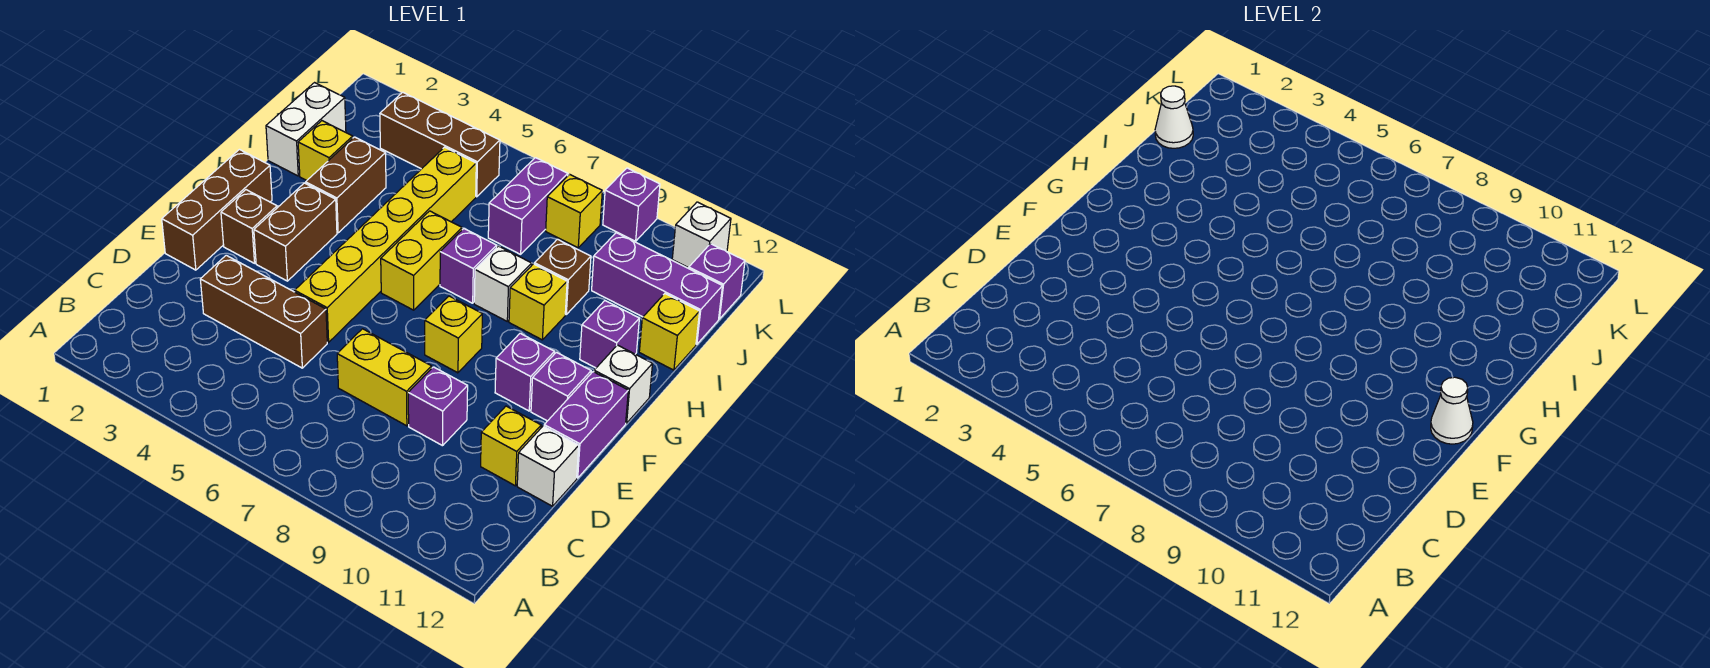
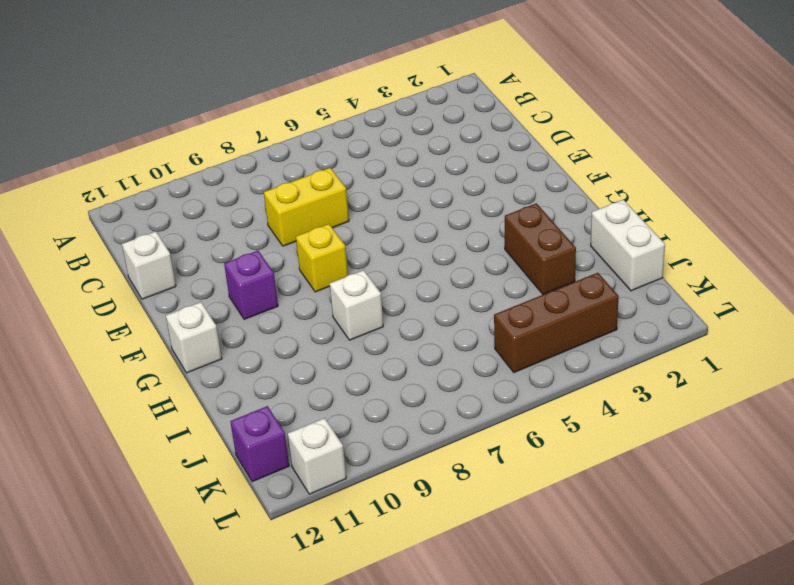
none -> brown brick D3:D5 level 1
none -> purple brick D9 level 1
none -> yellow brick D11 level 1
none -> brown brick E1:G1 level 1

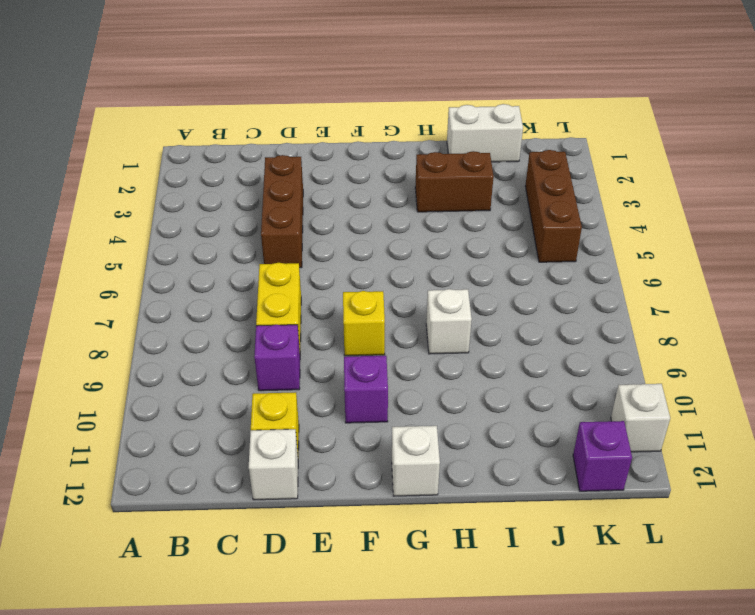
none -> brown brick E1:G1 level 1
none -> yellow brick E5:J5 level 1
none -> purple brick E12:F12 level 1
none -> brown brick F2 level 1

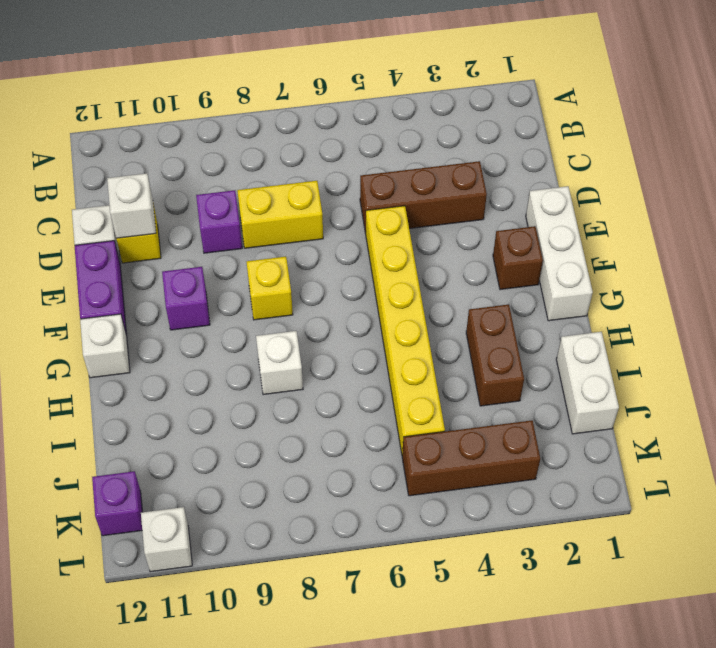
white brick D11 level 2 -> none
white brick E1:G1 level 1 -> brown brick E1:G1 level 1
none -> brown brick F3:G3 level 1
none -> purple brick F11 level 1
none -> yellow brick G6:H6 level 1
none -> purple brick H7 level 1

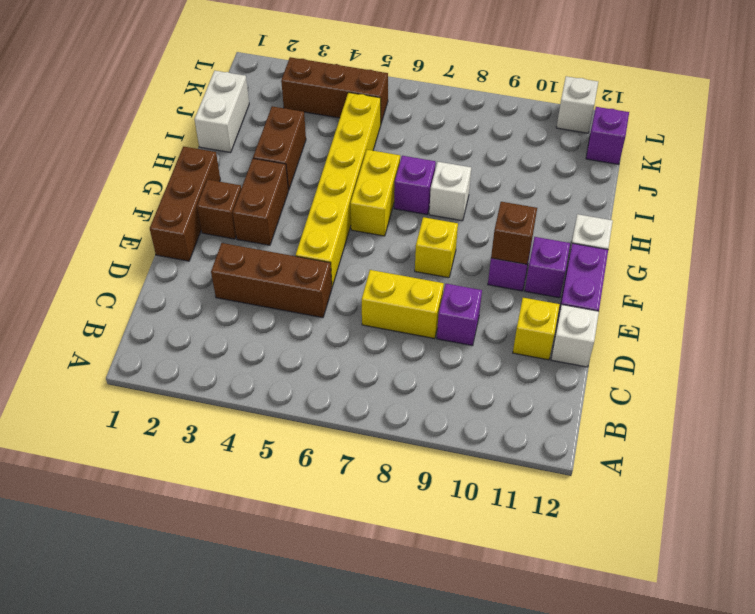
brown brick F10 level 2 -> brown brick I9 level 1
none -> yellow brick H9 level 1
none -> purple brick H11 level 1
none -> yellow brick I2 level 1
none -> yellow brick I12 level 1

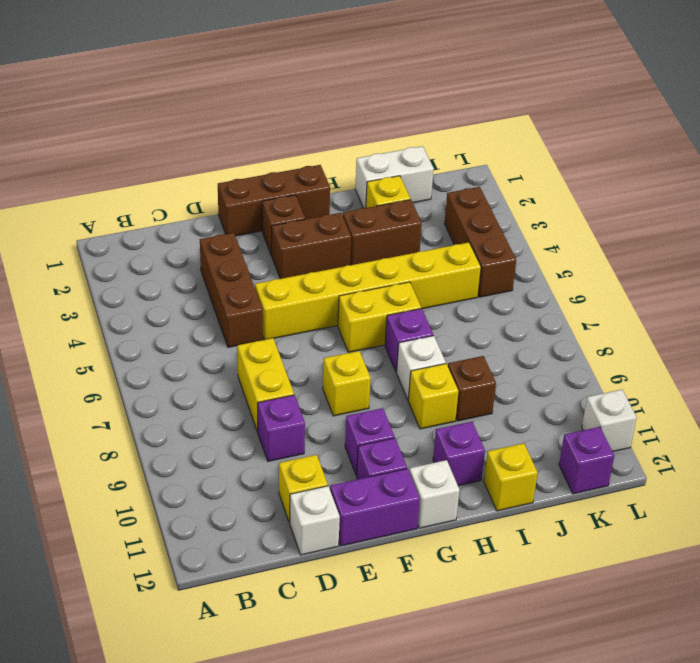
none -> purple brick J7:K7 level 1
none -> purple brick J10:J12 level 1
none -> yellow brick K8 level 1
none -> purple brick L9 level 1

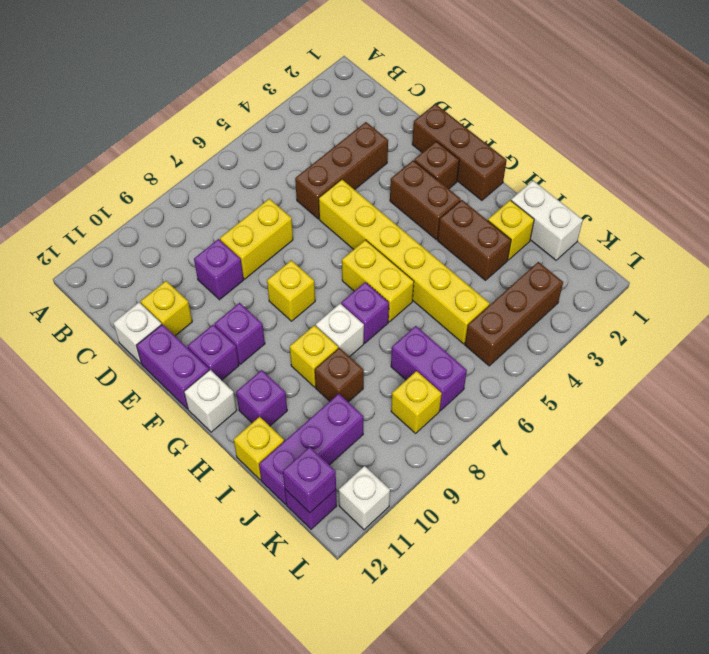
purple brick K12 level 2 -> purple brick L9 level 1
none -> white cone F12 level 2
none -> white cone J1 level 2

